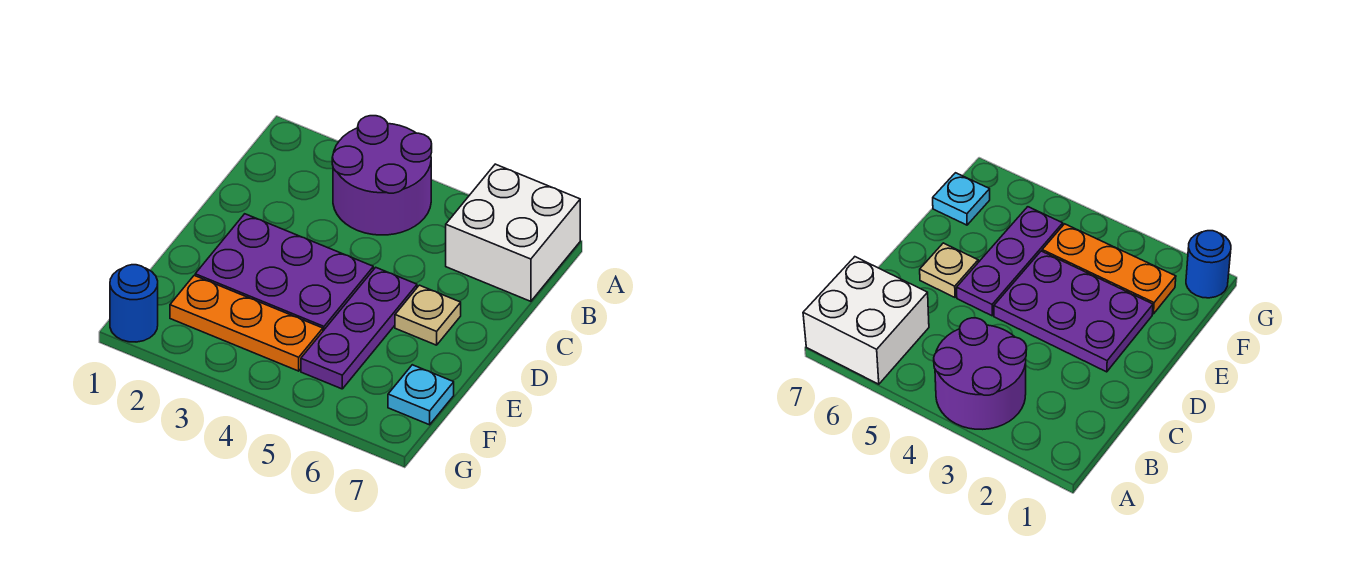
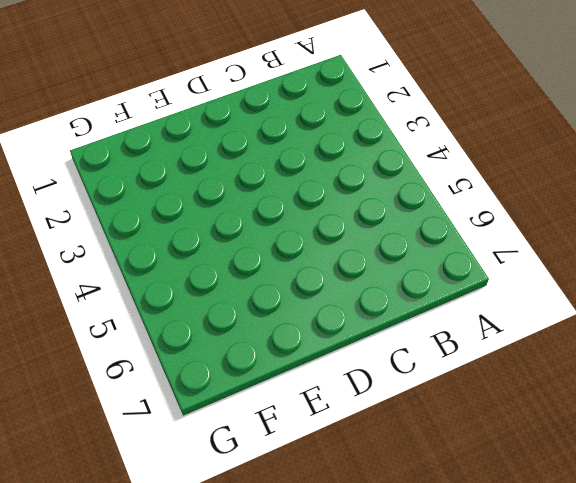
none -> purple round brick A3:B4 level 1
none -> white brick A6:B7 level 1

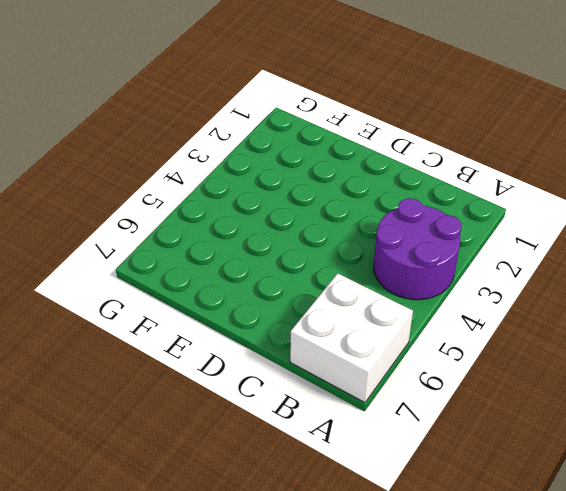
none -> purple plate D2:E4 level 1
none -> purple plate D5:F5 level 1

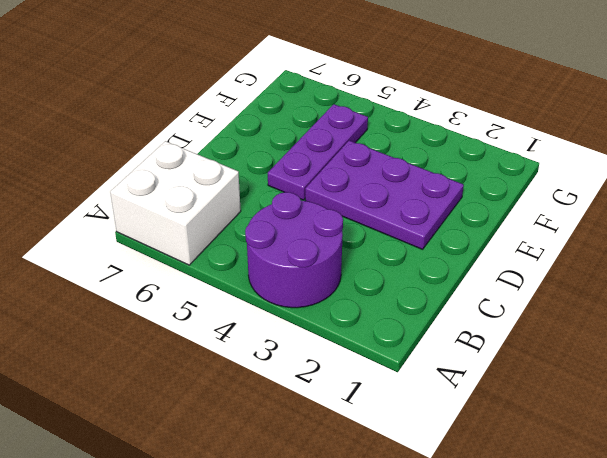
none -> tan plate D6 level 1
none -> orange plate F2:F4 level 1

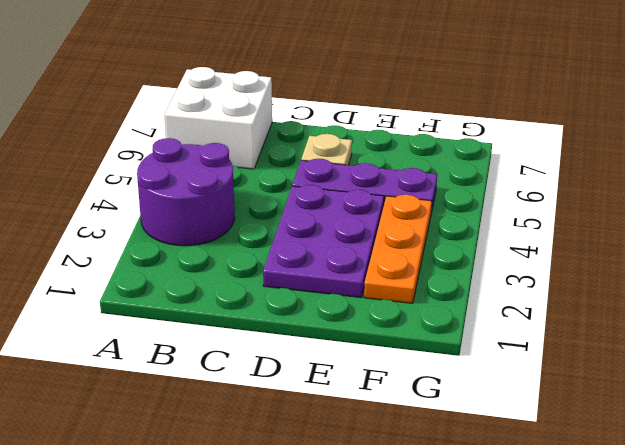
none -> cyan plate F7 level 1
none -> blue round brick G1 level 1

